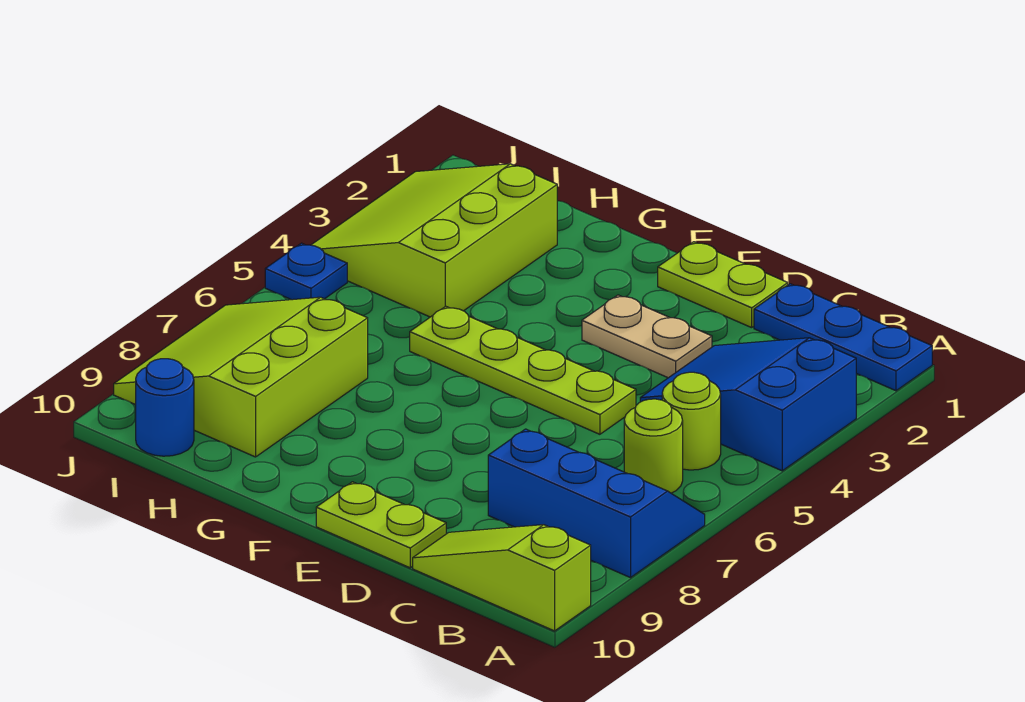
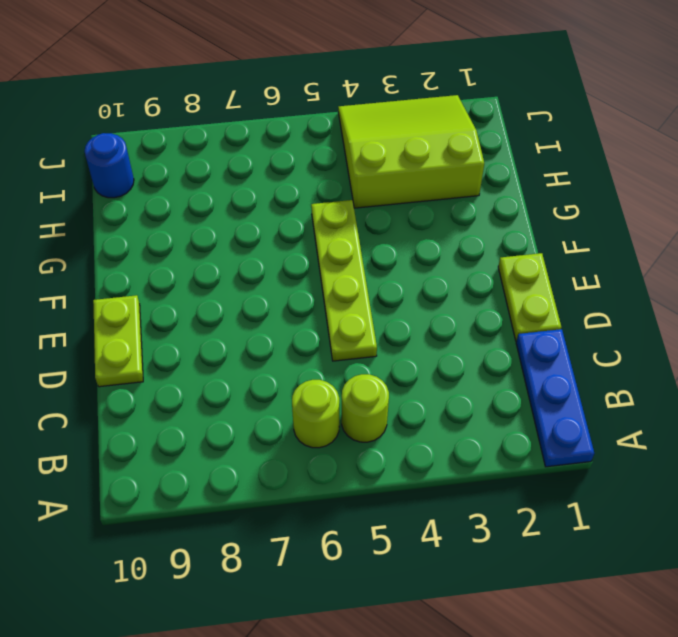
none -> blue slope A3:C4 level 1 top A
none -> blue slope A7:C8 level 1 top 8
none -> lime slope A10:C10 level 1 top A

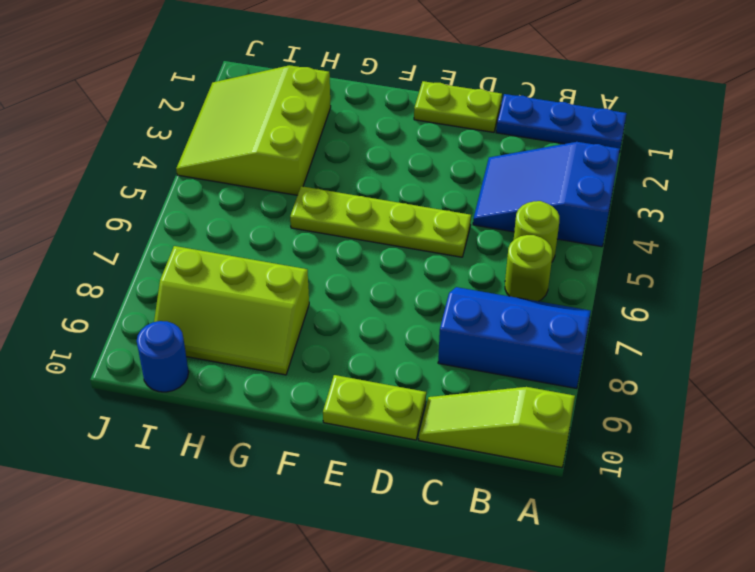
lime slope G8:I9 level 1 top 8 -> lime slope H7:J9 level 1 top H
none -> tan plate D3:E3 level 1
none -> blue plate J5 level 1

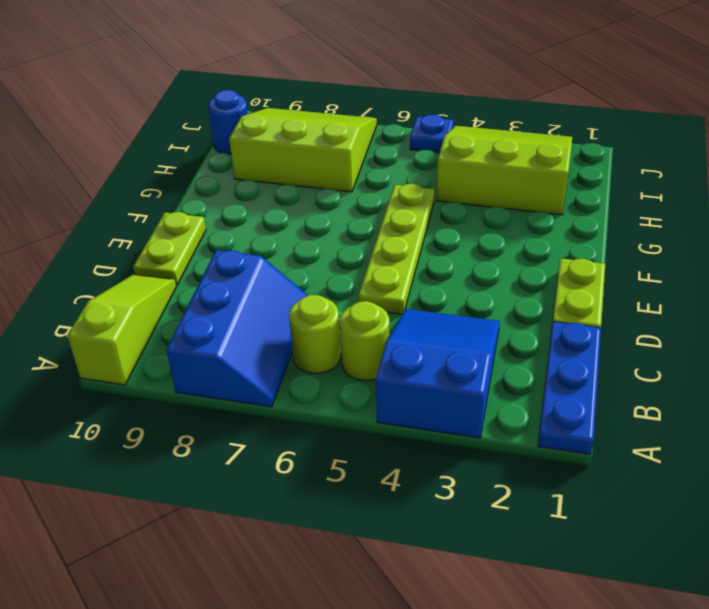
none -> tan plate D3:E3 level 1

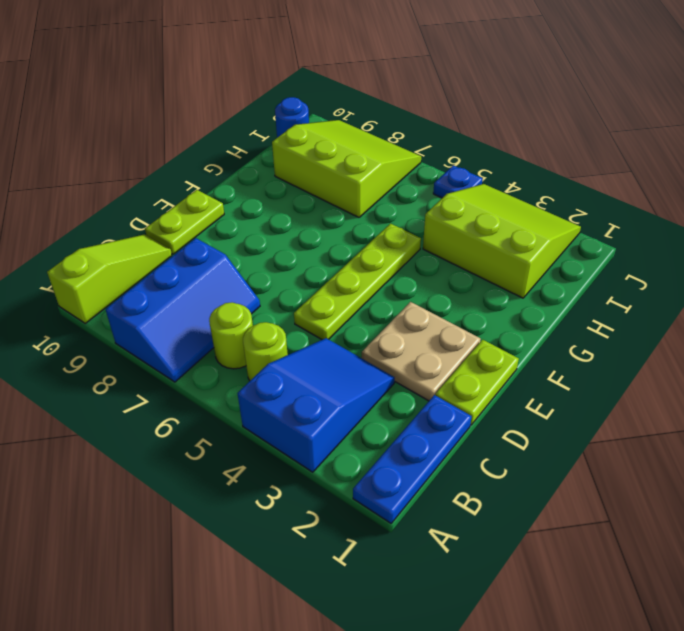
tan plate D2:E3 level 1 -> tan plate D3:E3 level 1

